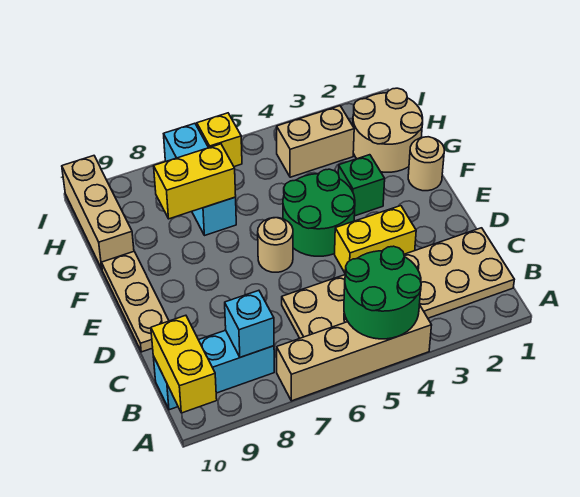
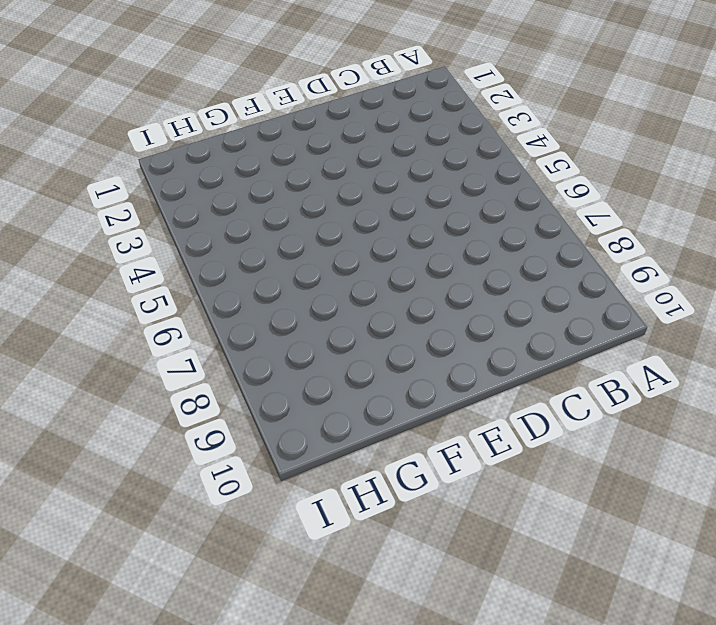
none -> tan brick A4:A7 level 1
none -> tan plate B1:C6 level 1
none -> cyan brick B8:B10 level 1

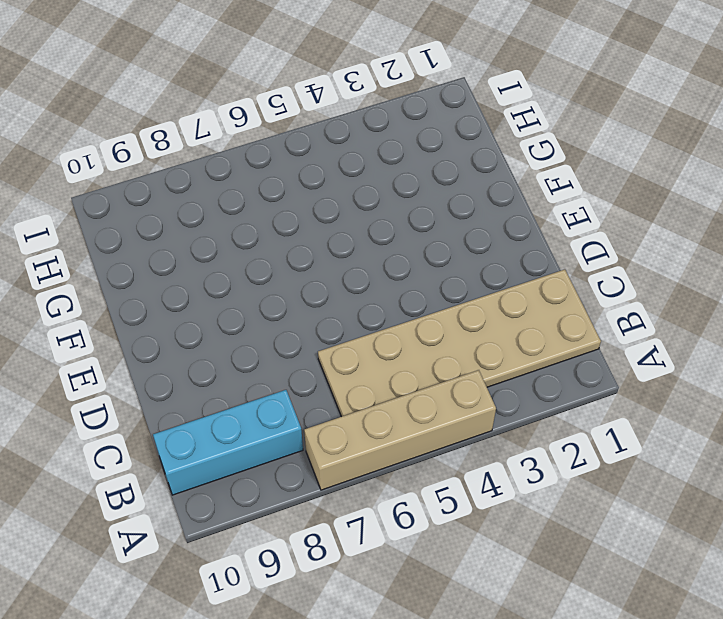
none -> yellow brick D3:D4 level 1
none -> tan plate D10:F10 level 1
none -> green round brick E4:F5 level 1

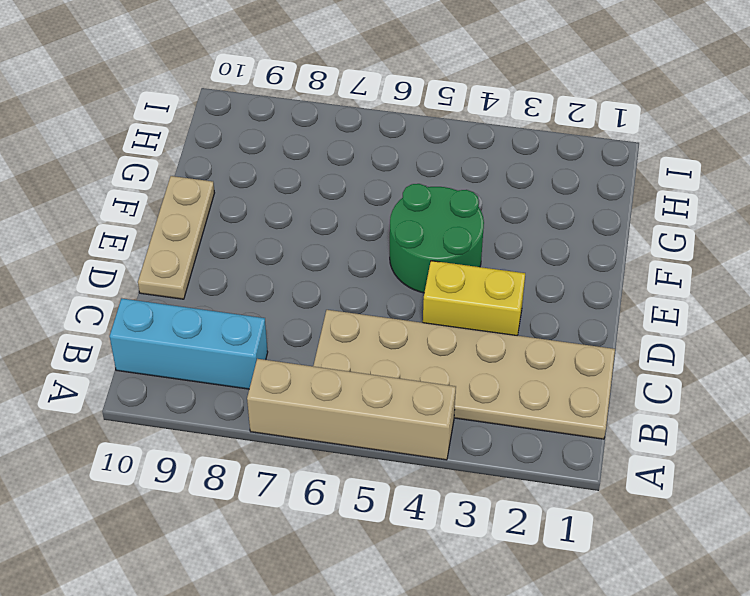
none -> tan round brick E6 level 1
none -> tan round brick F1 level 1
none -> green brick F3 level 1

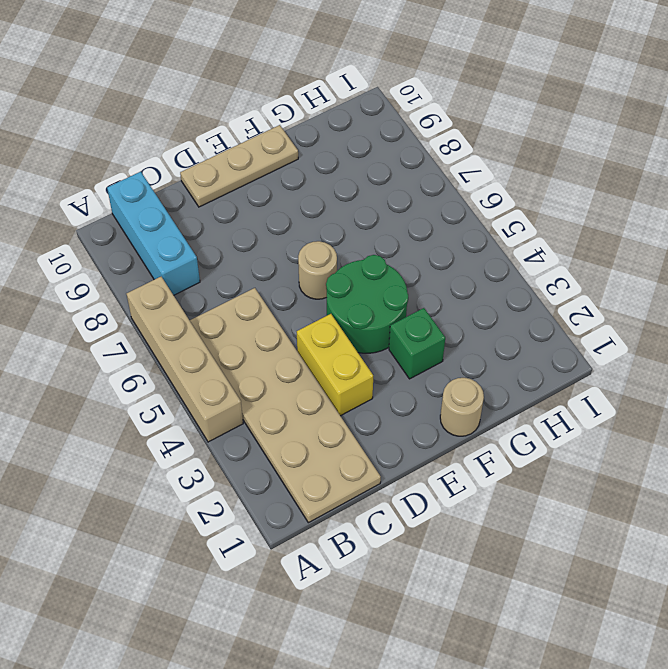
none -> tan round brick G1:H2 level 1
none -> cyan brick G7:I7 level 1
none -> tan brick G10:I10 level 1

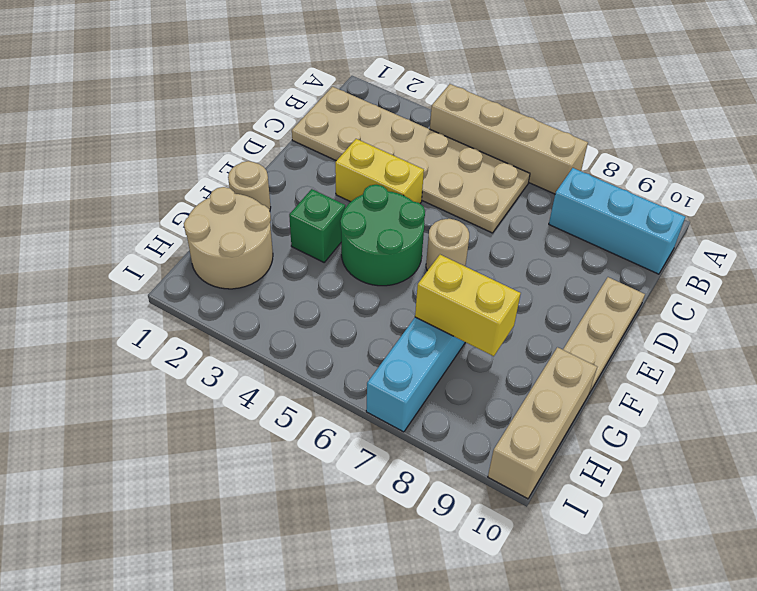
none -> tan brick H3:H4 level 1
none -> yellow brick I6 level 1
none -> green round brick A4:B5 level 2

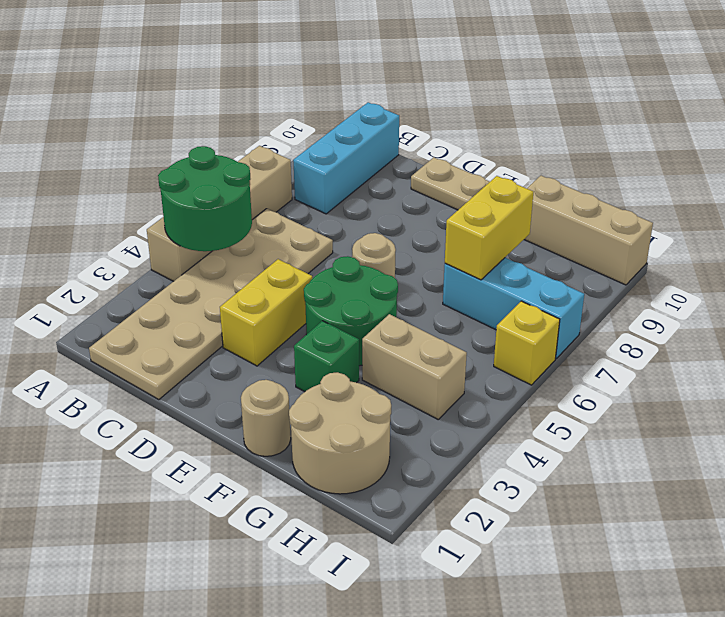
tan brick G4:H4 level 1 -> tan brick H3:H4 level 1
none -> yellow brick A10:B10 level 2
none -> cyan brick B8 level 2

